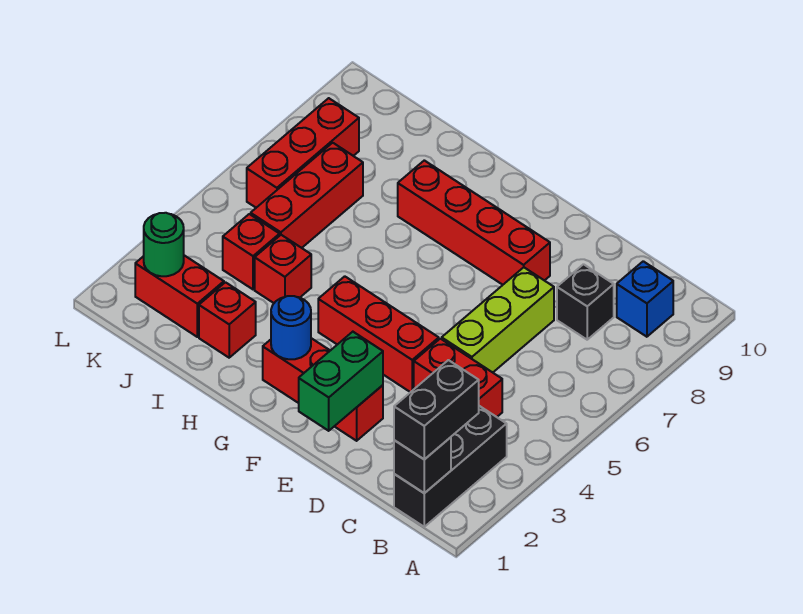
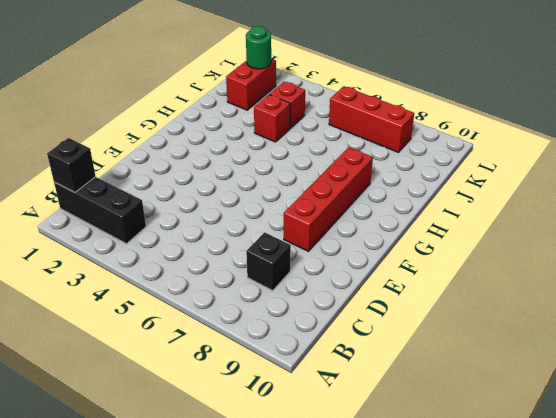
none -> blue brick B9 level 1
none -> red brick C4:D4 level 1
none -> lime brick D5:D7 level 1

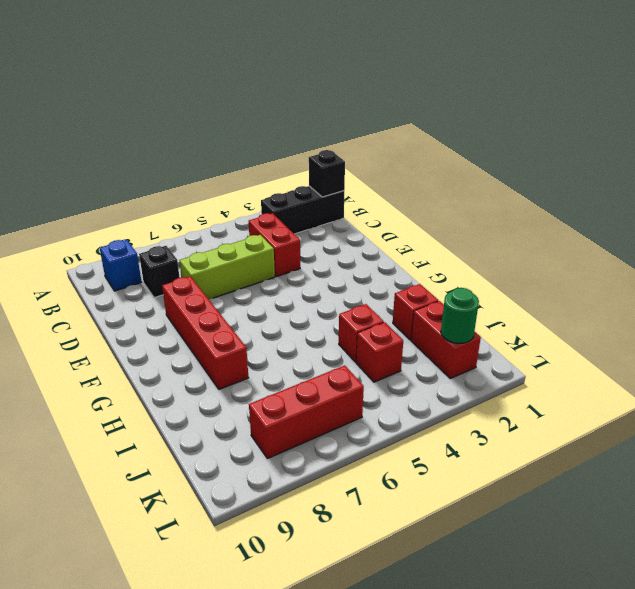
none -> red brick E2:G2 level 1
none -> red brick E4:G4 level 1
none -> red brick J5:J7 level 1

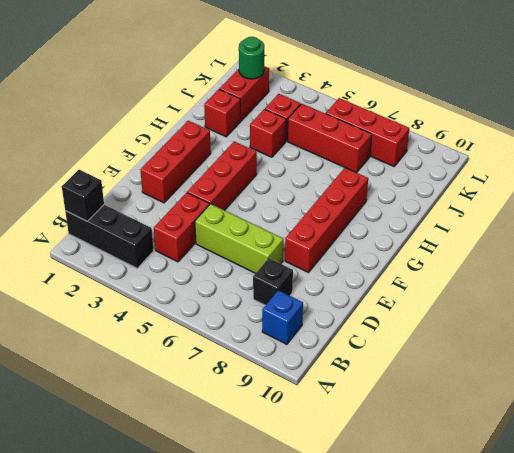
none -> green brick E1:E2 level 2
none -> blue round brick G2 level 2
none -> black brick B1:B2 level 3

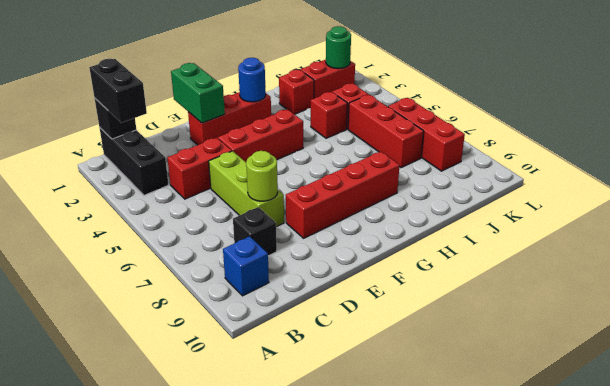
lime round brick D7 level 2 -> none

